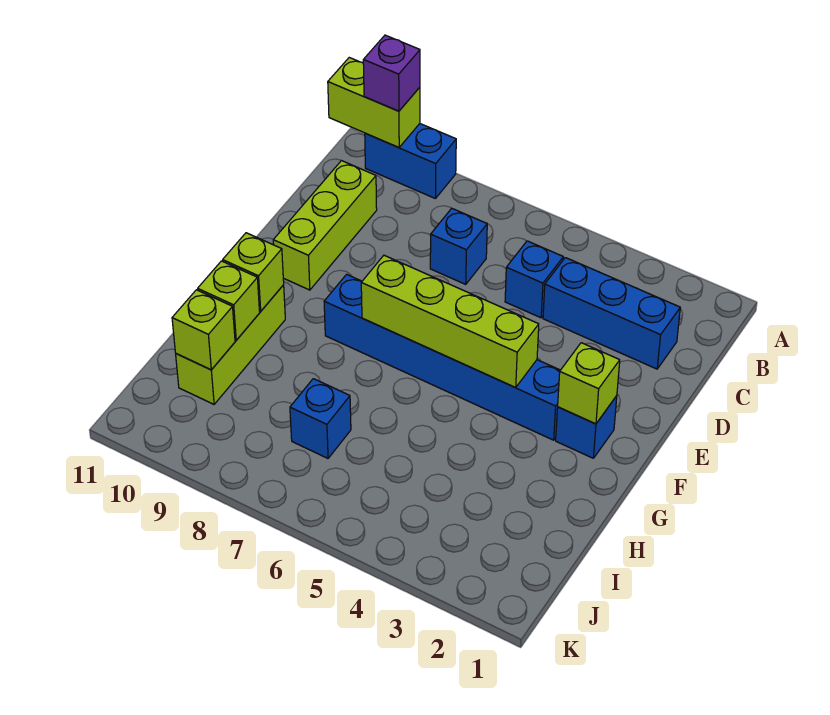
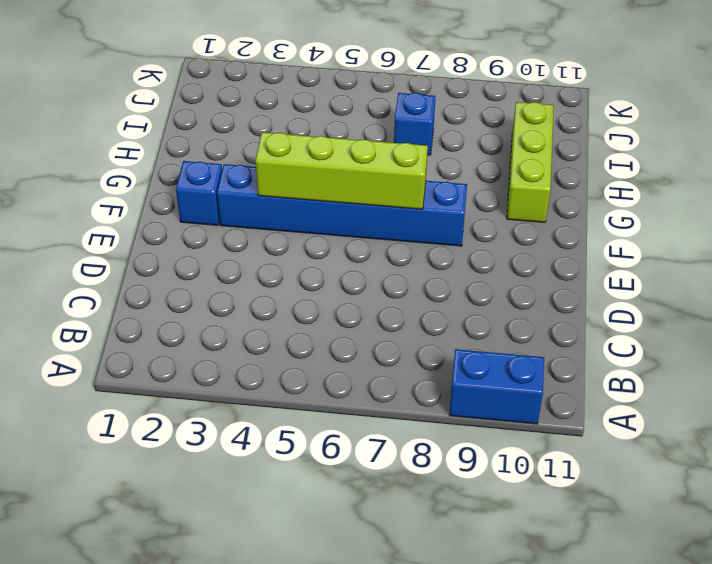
none -> blue brick C2:C4 level 1
none -> blue brick C5 level 1
none -> blue brick C7 level 1

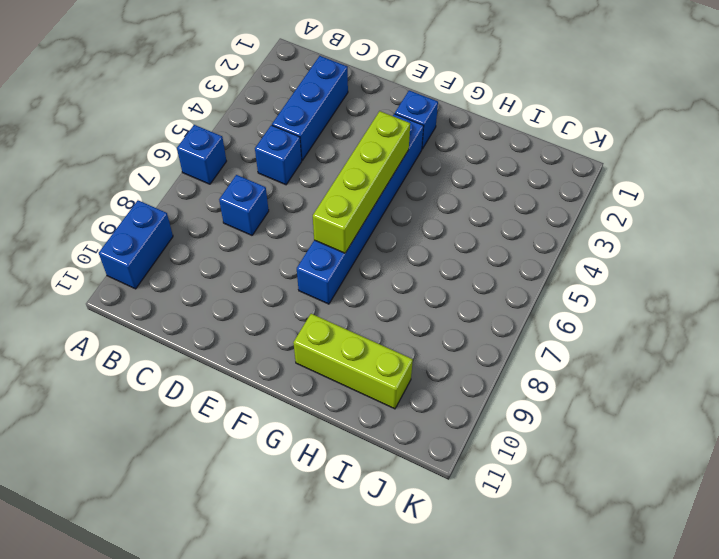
blue brick A6 level 1 -> blue brick I7 level 1
none -> lime brick C10:E10 level 1
none -> lime brick A10:A11 level 2
none -> lime brick F2 level 2

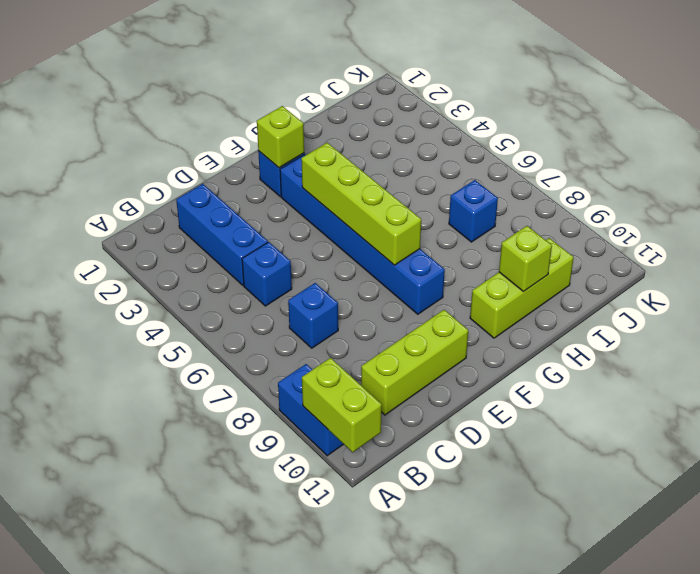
none -> lime brick G10 level 2
none -> lime brick I10 level 2
none -> purple brick A10 level 3

